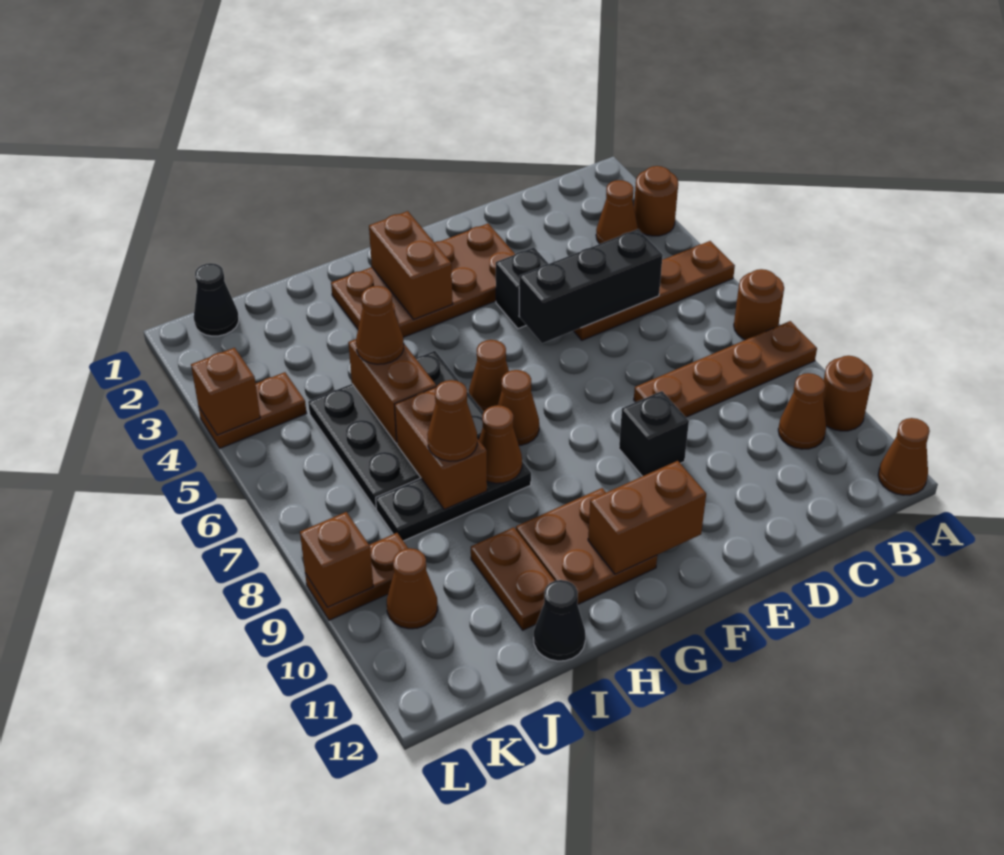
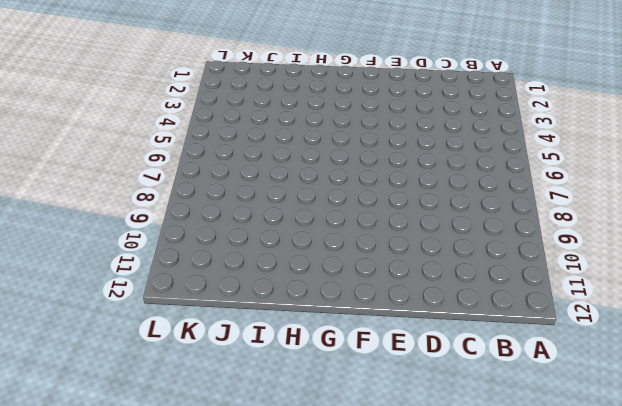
none -> brown round brick A3 level 1
none -> brown plate A5:D5 level 1
none -> brown round brick A7 level 1
none -> brown plate A8:D8 level 1

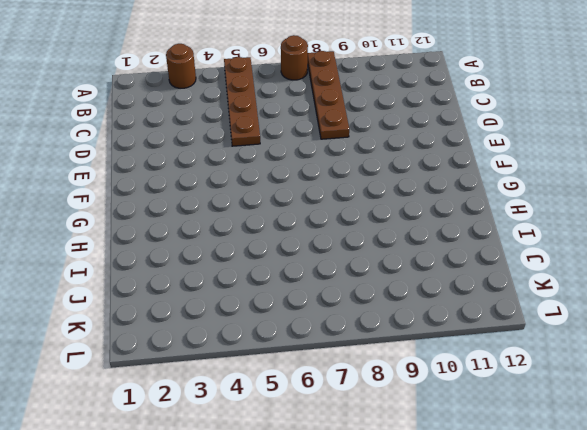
none -> brown round brick A10 level 1
none -> brown cone A12 level 1
none -> brown cone B3 level 1
none -> brown cone B10 level 1

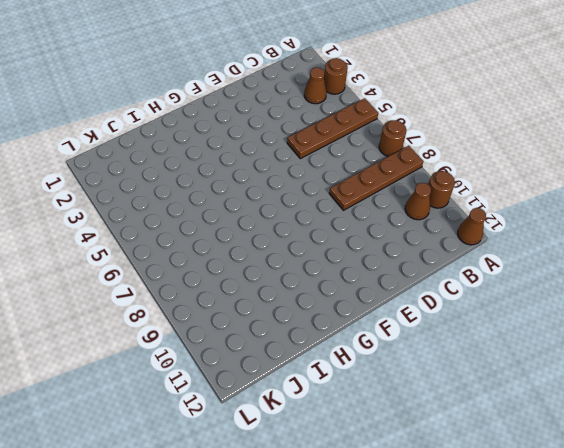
none -> brown plate E2:H3 level 1
none -> black brick E4 level 1
none -> black brick E9 level 1
none -> brown cone G6 level 1

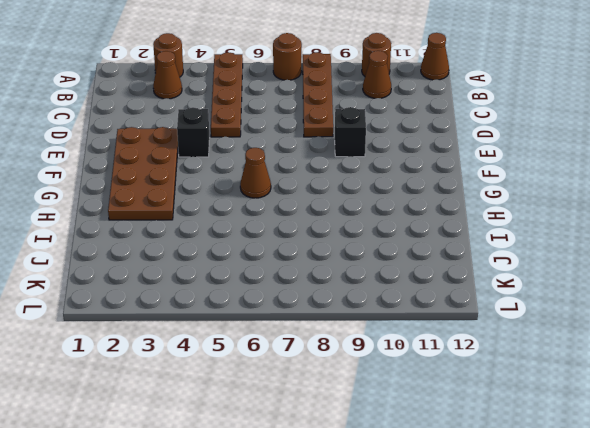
none -> brown cone G7 level 1
none -> brown plate G10:H11 level 1
none -> black plate H5:J7 level 1
none -> black plate H8:J8 level 1

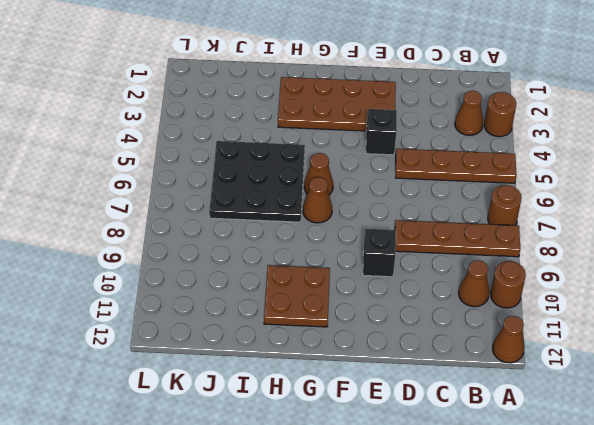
none -> black plate H8:J8 level 1
none -> brown plate I10:I11 level 1
none -> black cone I12 level 1
none -> black cone K1 level 1

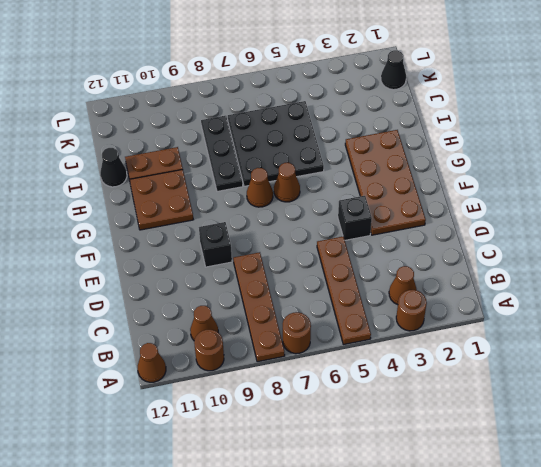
none -> brown plate K4:L4 level 1
none -> brown plate K9:L9 level 1
none -> brown cone K10 level 1
none -> black brick C5:E5 level 2

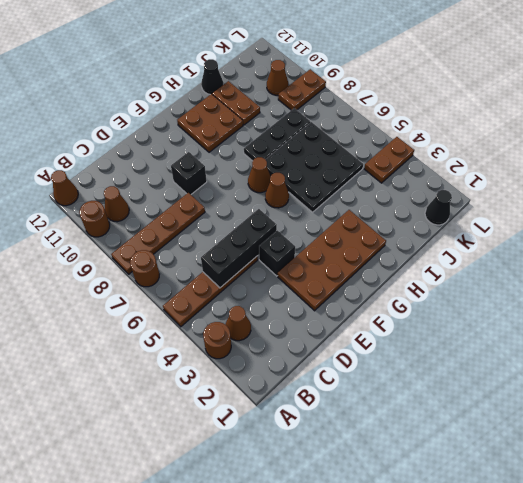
none -> brown brick F11:G11 level 2
none -> brown brick G2:G3 level 2
none -> brown cone H8 level 2
none -> brown brick I5:I6 level 2

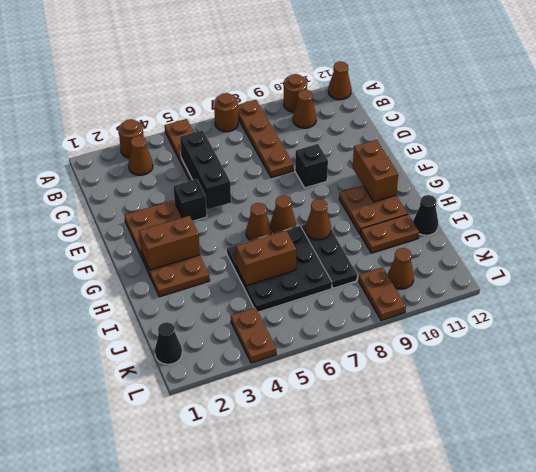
none -> brown brick I7:I8 level 2
none -> brown brick L4 level 2
none -> brown brick L9 level 2
none -> brown cone I5 level 3

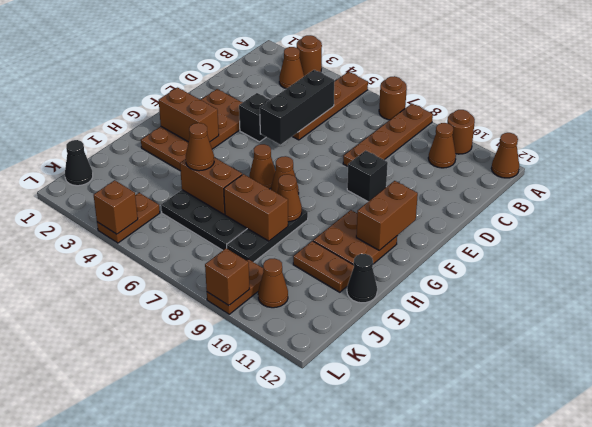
none -> brown cone I8 level 3

